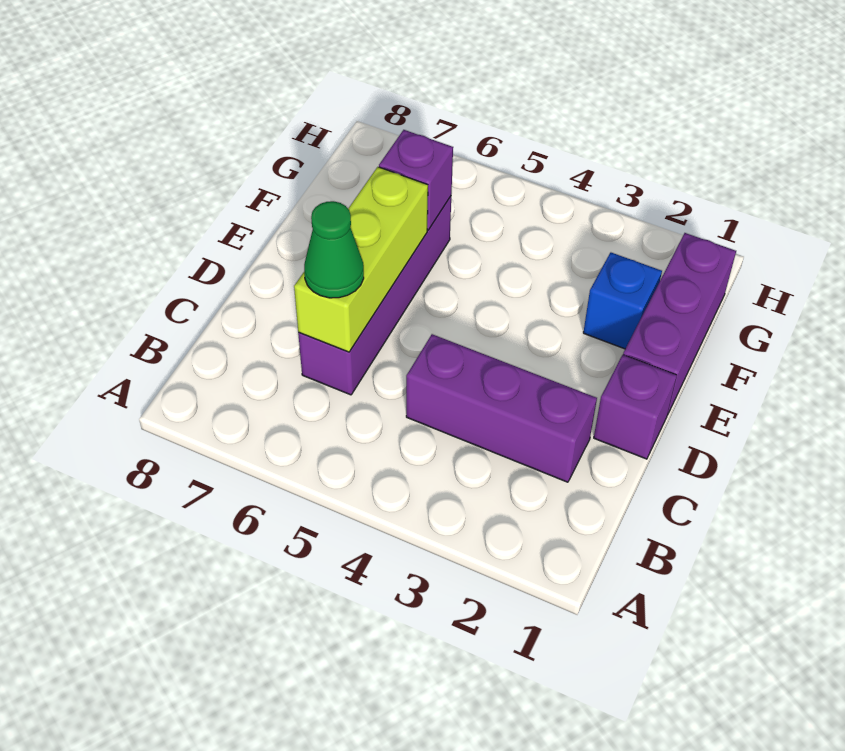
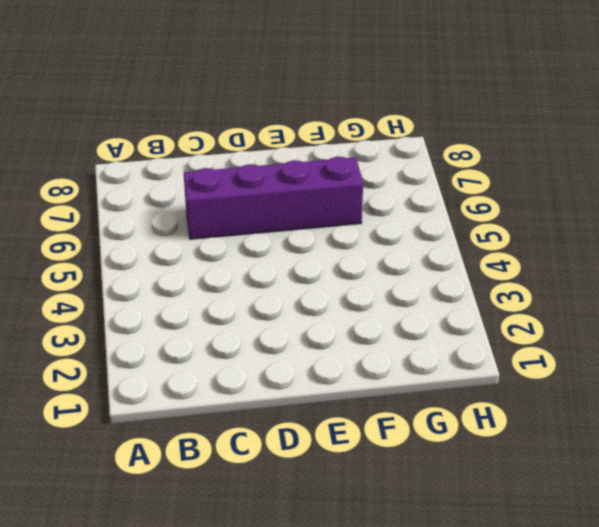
none -> purple brick C2:C4 level 1
none -> purple brick D1 level 1

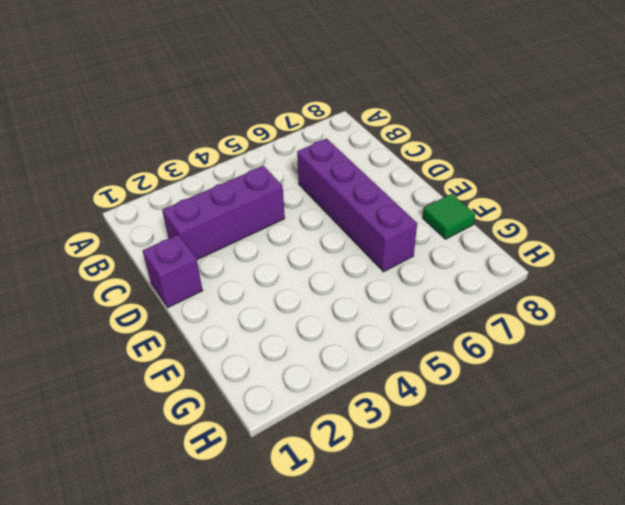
green tile F8 level 1 -> none
none -> purple brick E1:G1 level 1
none -> blue brick F2 level 1

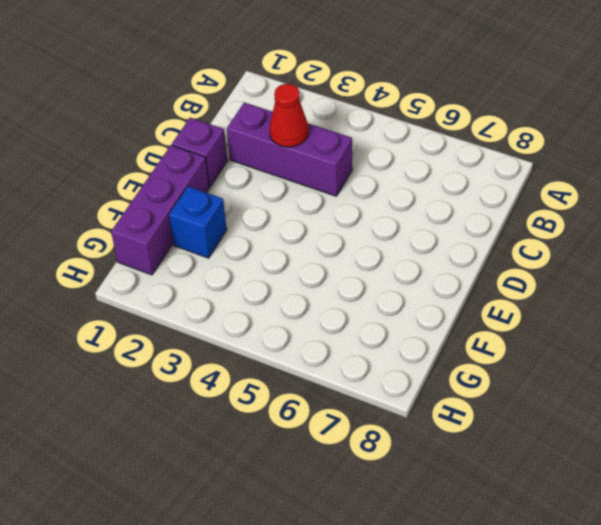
red cone C3 level 2 -> none
none -> purple brick C6:F6 level 1
none -> lime brick C6:E6 level 2

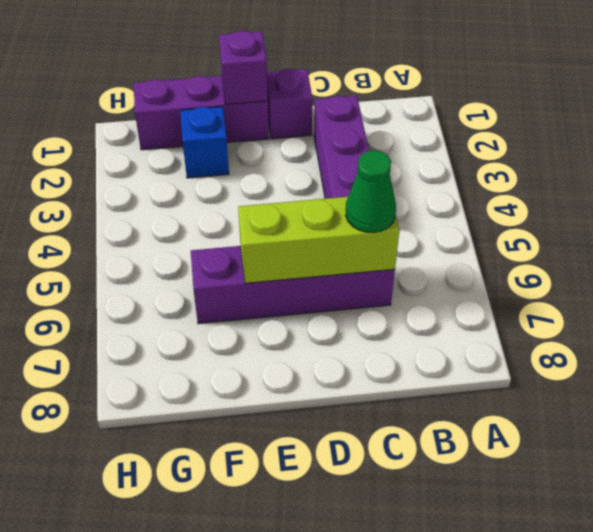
purple brick E1 level 2 -> purple brick F6 level 2

